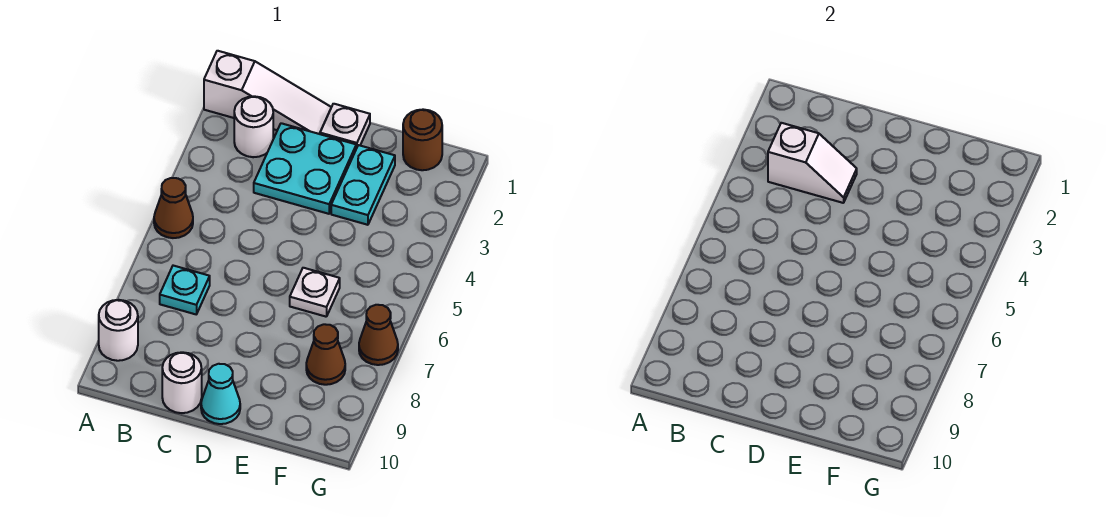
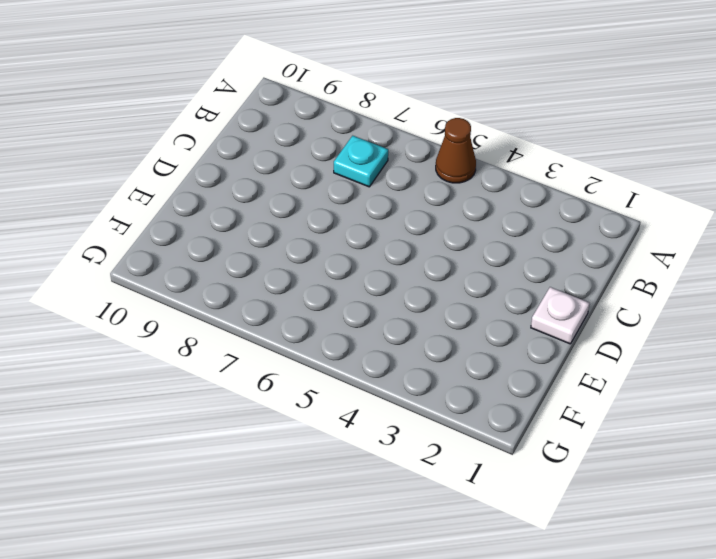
none -> white slope A1:C1 level 1 top A
none -> white round brick A9 level 1
none -> white round brick B2 level 1

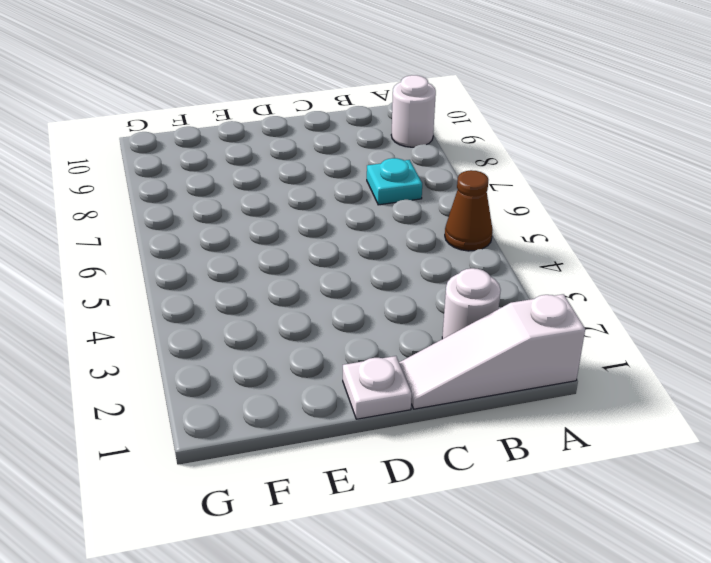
none -> cyan plate C2:D3 level 1
none -> white round brick C10 level 1
none -> cyan cone D10 level 1

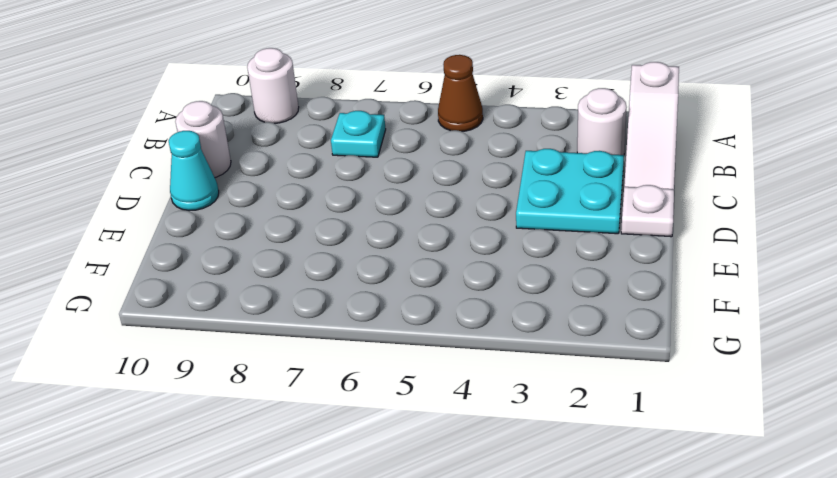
none -> cyan plate E2:E3 level 1
none -> white plate E6 level 1
none -> brown round brick F1 level 1

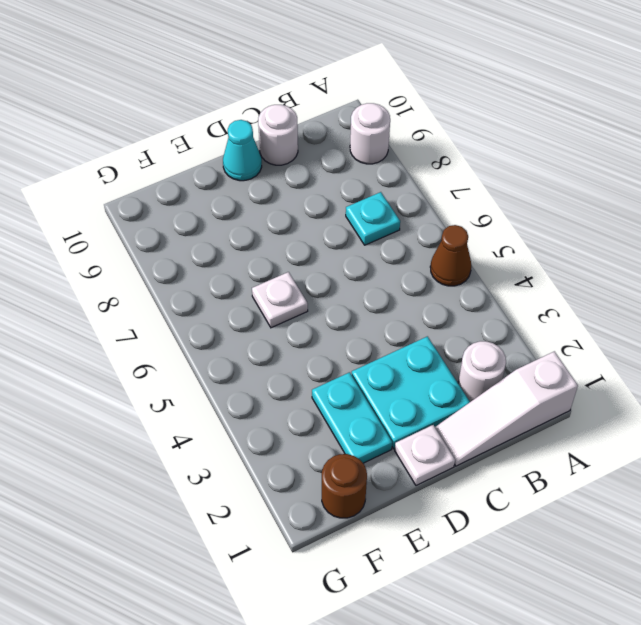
none -> brown cone F8 level 1
none -> brown cone G7 level 1
none -> white slope B3:C3 level 2 top B

